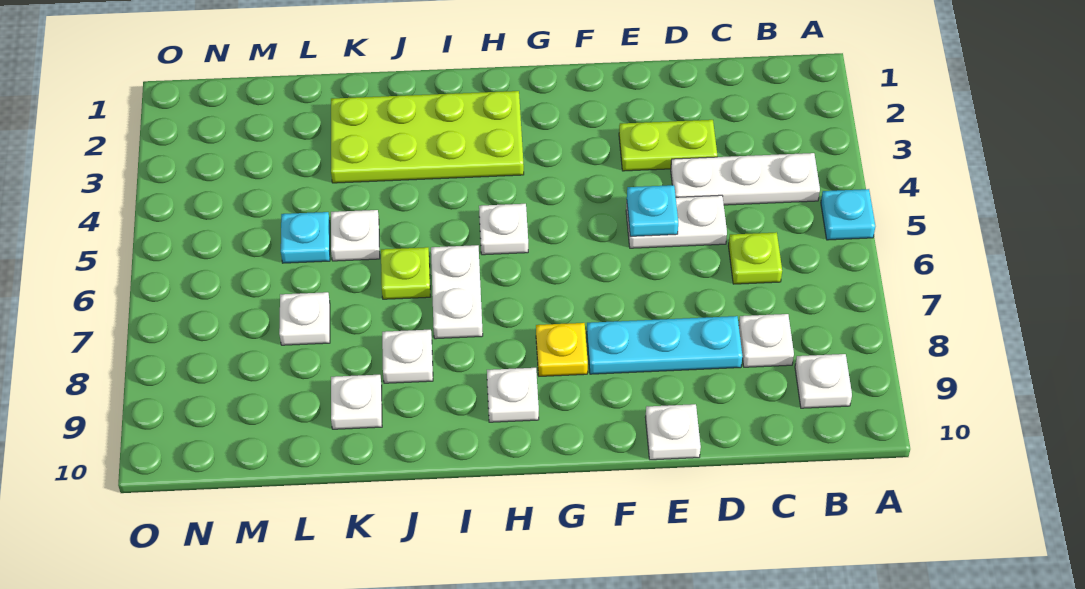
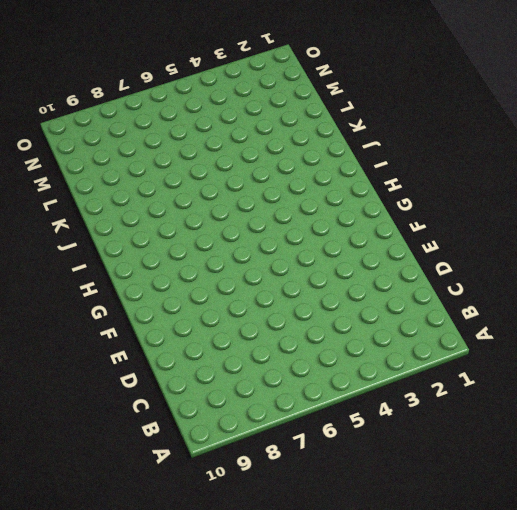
none -> cyan plate A5 level 1
none -> white plate B4:D4 level 1
none -> white plate B9 level 1

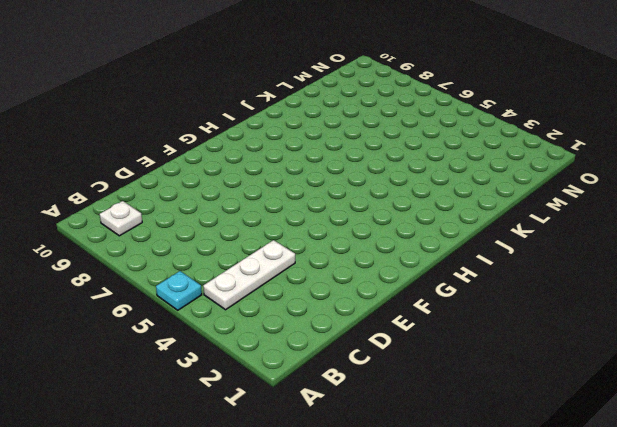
none -> lime plate C6 level 1
none -> white plate C8 level 1
none -> lime plate D3:E3 level 1

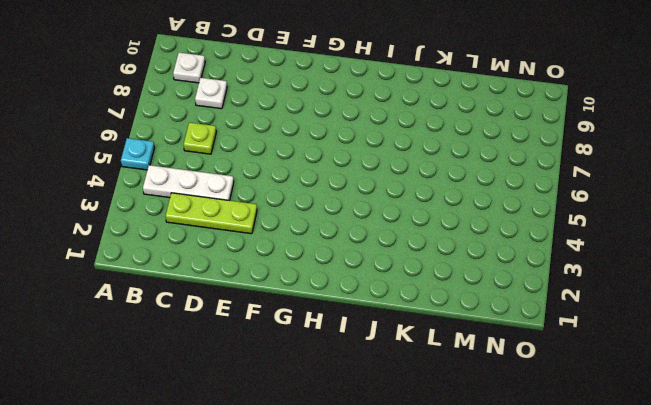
lime plate C3:E3 level 1 -> lime plate D3:E3 level 1
none -> white plate D5:E5 level 1
none -> cyan plate D8:F8 level 1
none -> white plate E10 level 1

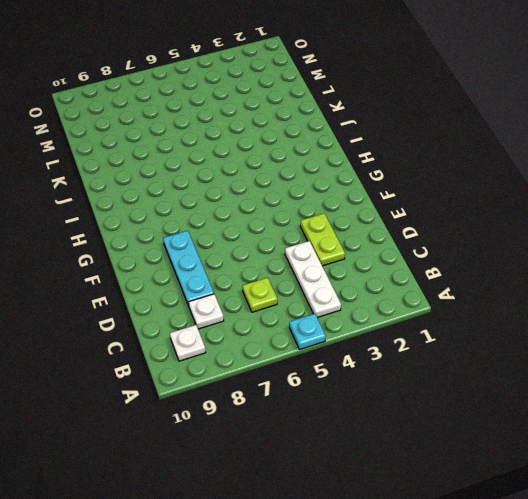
none -> white plate D5:E5 level 1
none -> white plate E10 level 1
none -> yellow plate G8 level 1

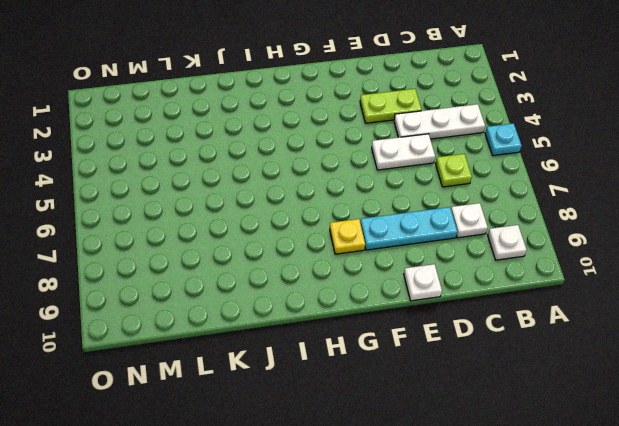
none -> lime plate H2:K3 level 1
none -> white plate H5 level 1
none -> white plate H9 level 1

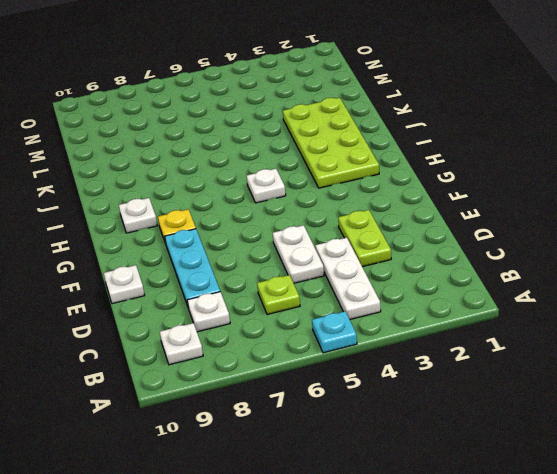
none -> white plate I6:I7 level 1
none -> lime plate J6 level 1
none -> white plate J8 level 1

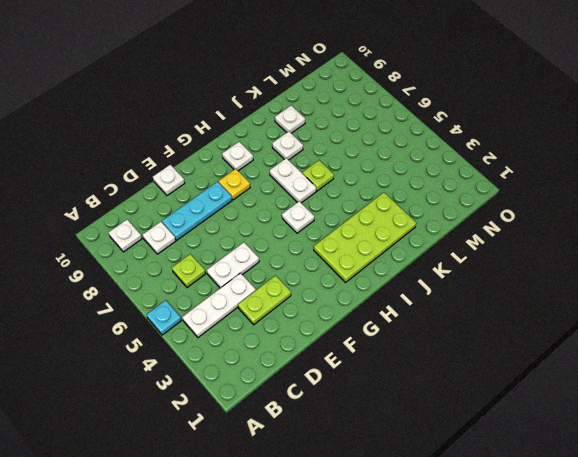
none -> white plate K5 level 1
none -> cyan plate L5 level 1
none -> white plate L7 level 1

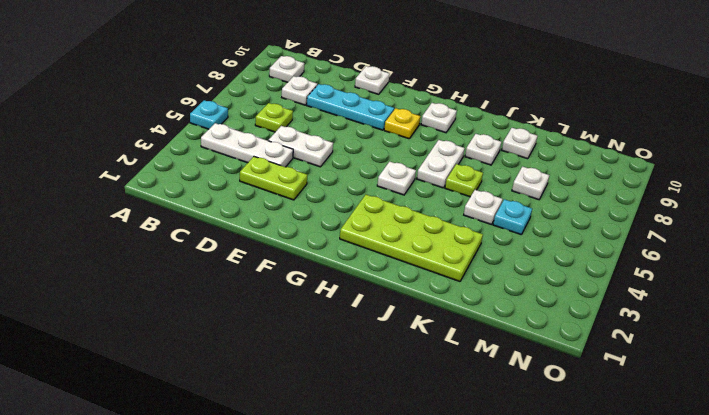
none -> cyan plate E5 level 2

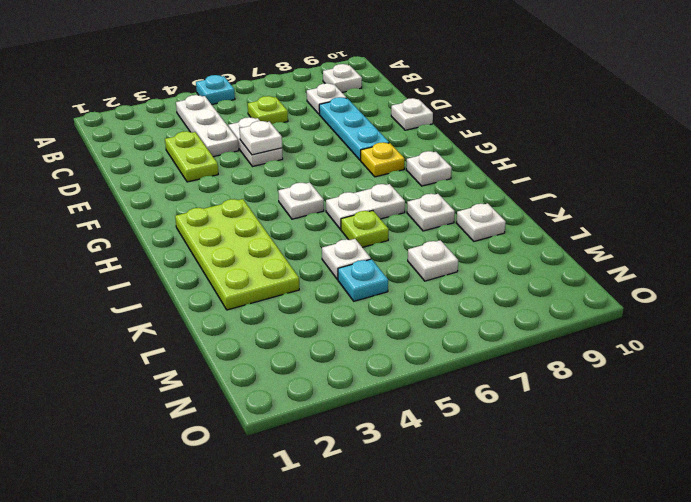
white plate E5 level 2 -> cyan plate E5 level 2

